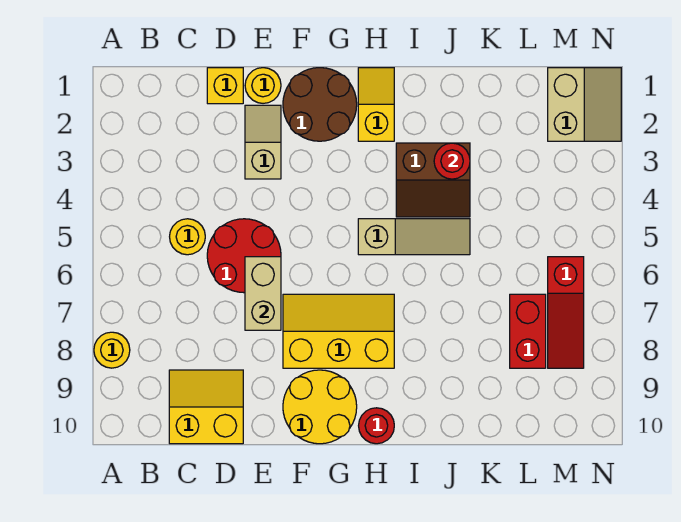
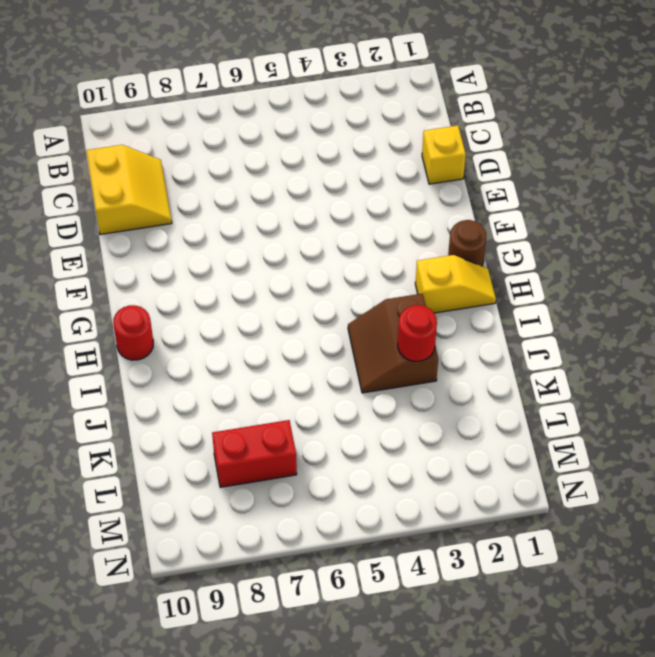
brown round brick G1 level 1 -> brown round brick F1:G2 level 1
none -> yellow round brick A8 level 1
none -> yellow round brick C5 level 1
none -> red round brick D5:E6 level 1

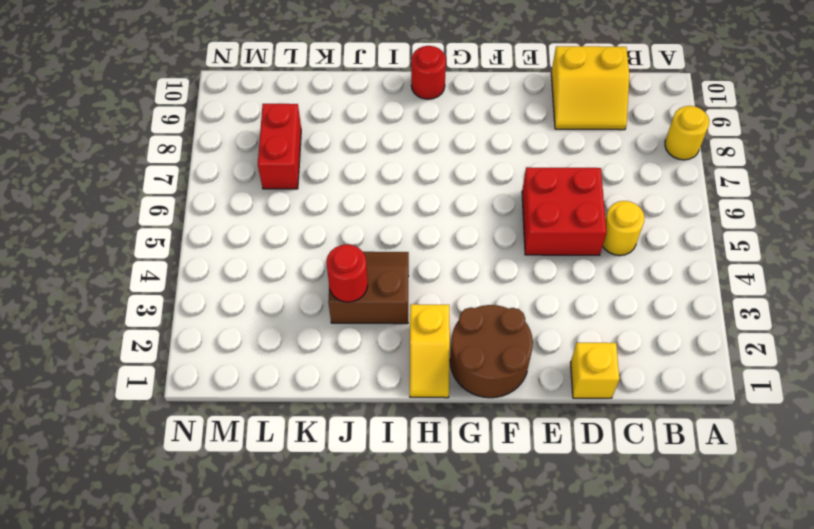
red brick D5:E6 level 1 -> red round brick D5:E6 level 1
none -> yellow round brick E1 level 1
none -> tan slope E2:E3 level 1 top 3
none -> yellow slope F7:H8 level 1 top 8

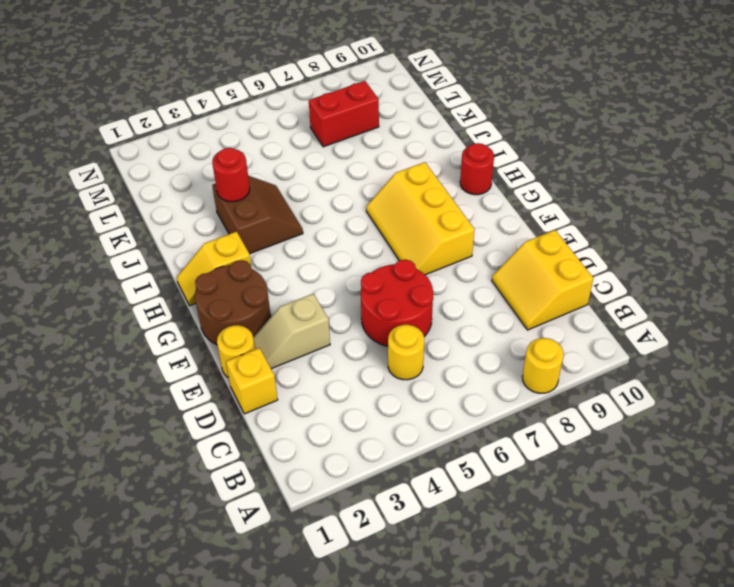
none -> yellow round brick F9:G10 level 1
none -> tan slope H5:J5 level 1 top H
none -> tan slope M1:N2 level 1 top M

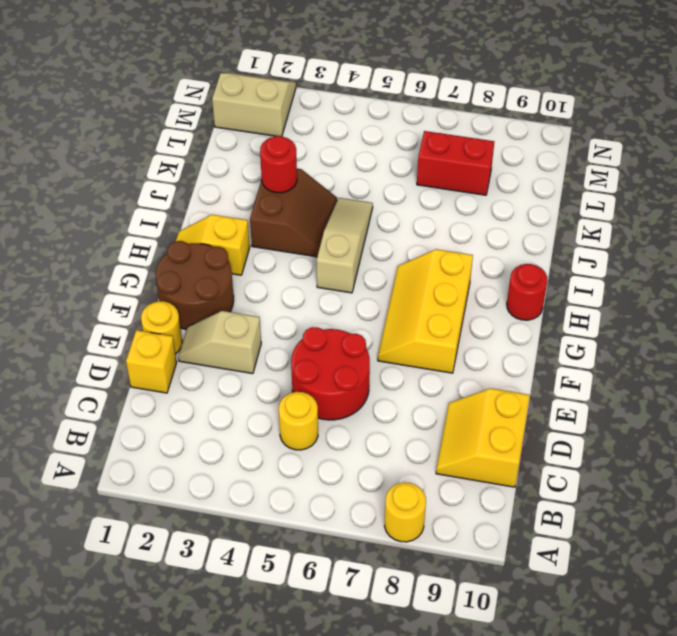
none -> yellow round brick F9:G10 level 1
none -> red slope M6:M8 level 1 top 6
none -> tan brick E6:E7 level 2

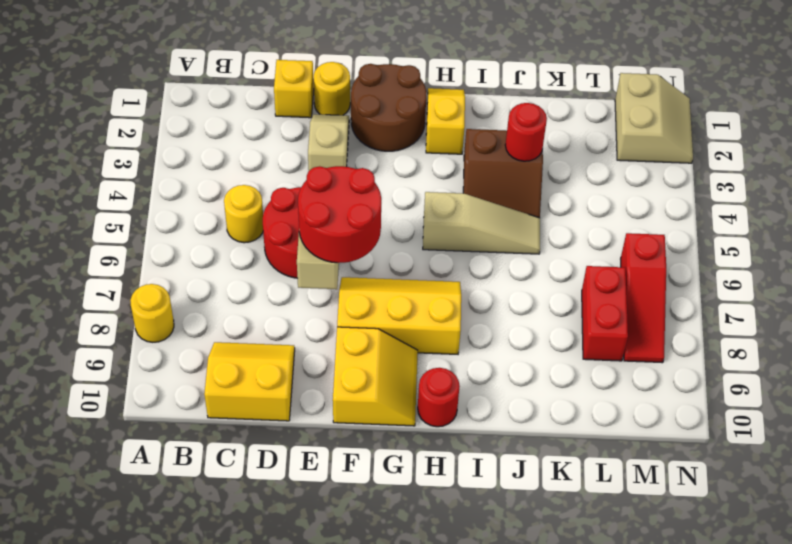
red round brick E6:F7 level 3 -> none
yellow slope F9:G10 level 1 top F -> yellow round brick F9:G10 level 1

